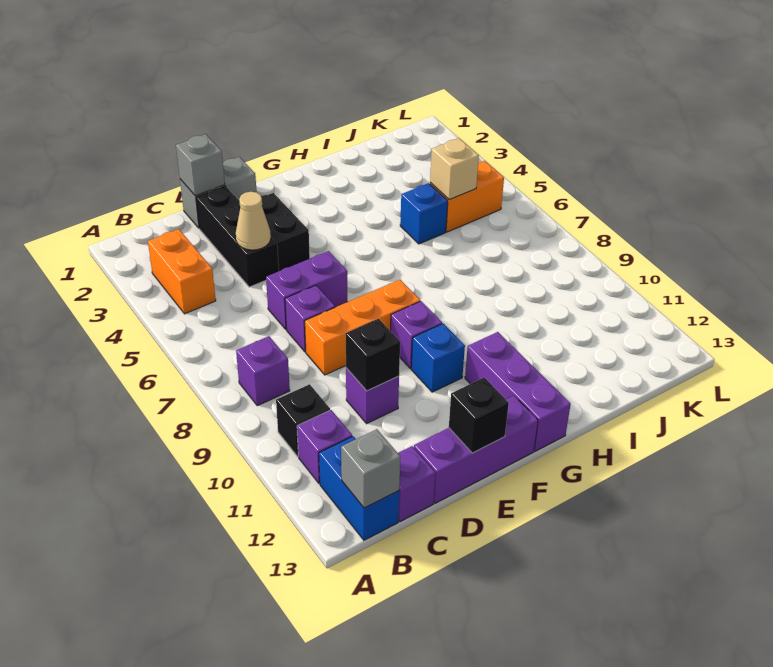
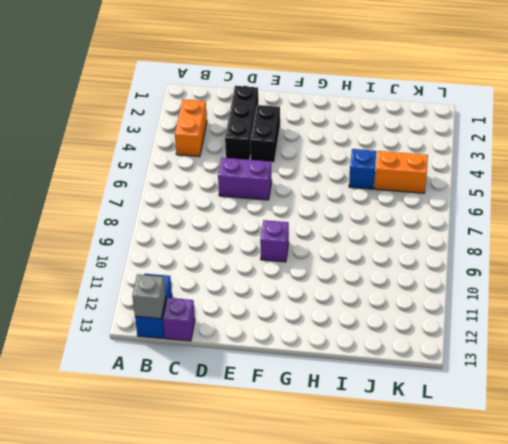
none -> purple brick B8 level 1
none -> black brick B10 level 1
none -> purple brick B11 level 1

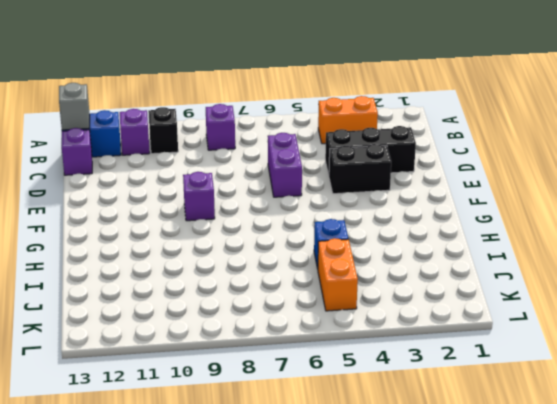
none -> grey brick D1:E1 level 1
none -> purple brick D7 level 1
none -> orange brick D8:F8 level 1

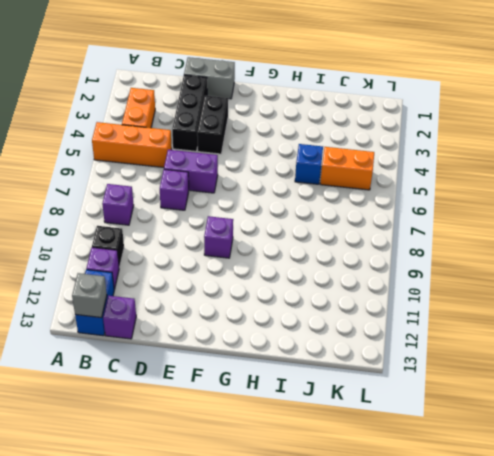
orange brick A5:C5 level 1 -> orange brick D8:F8 level 1
none -> purple brick D10 level 1
none -> purple brick D13:F13 level 1
none -> blue brick F10 level 1

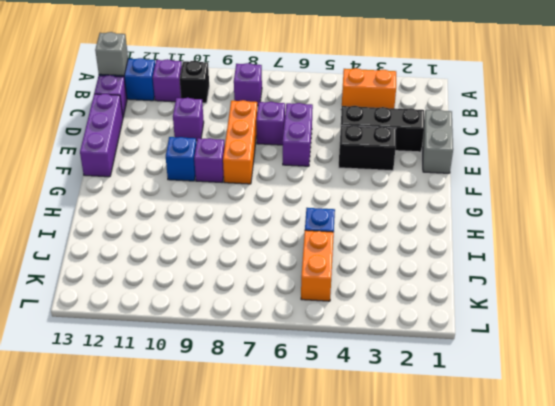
none -> purple brick G11:G13 level 1
none -> grey brick D1 level 2
none -> tan cone D4 level 2

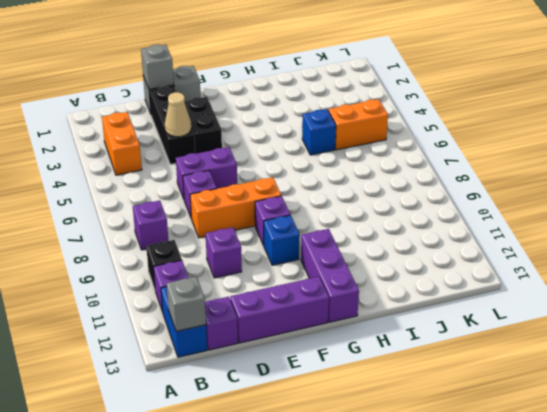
none -> black brick D10 level 2
none -> black brick E13 level 2
none -> tan brick J5 level 2

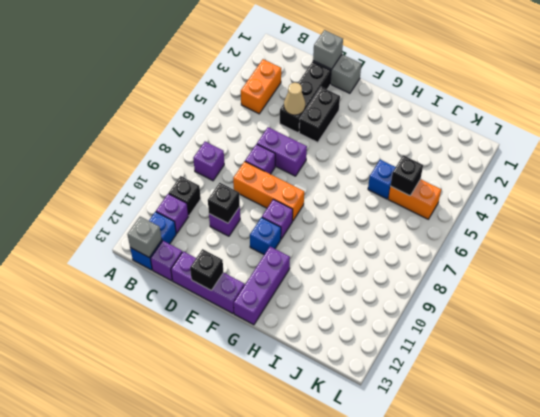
black brick J5 level 2 -> tan brick J5 level 2

